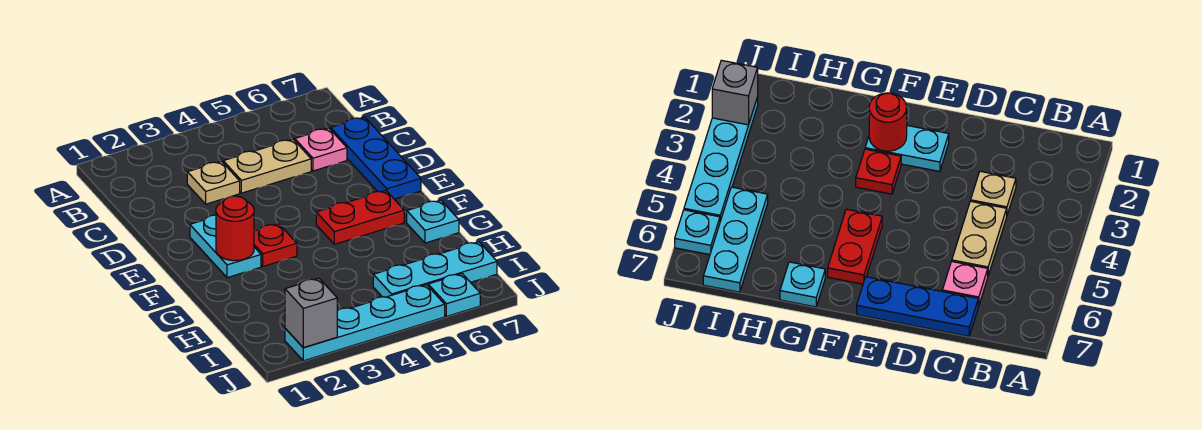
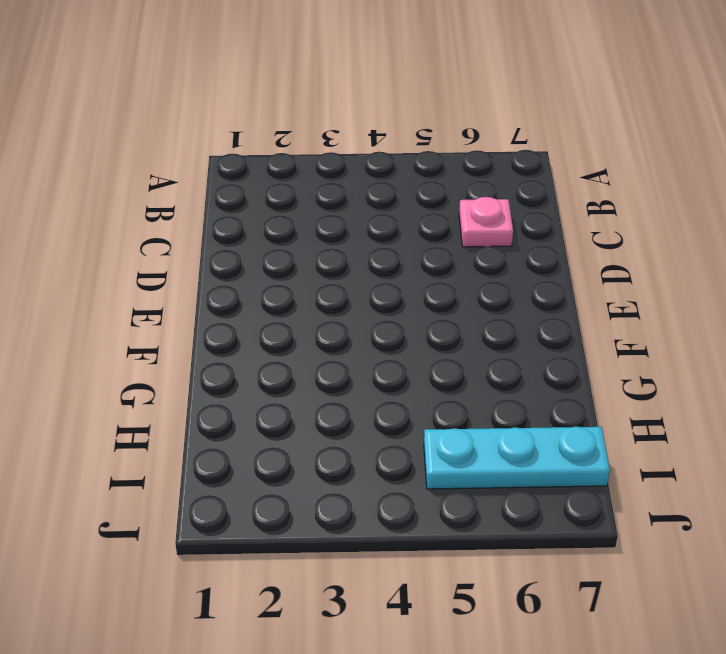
none -> tan plate C3 level 1
none -> tan plate C4:C5 level 1
none -> blue plate C7:E7 level 1

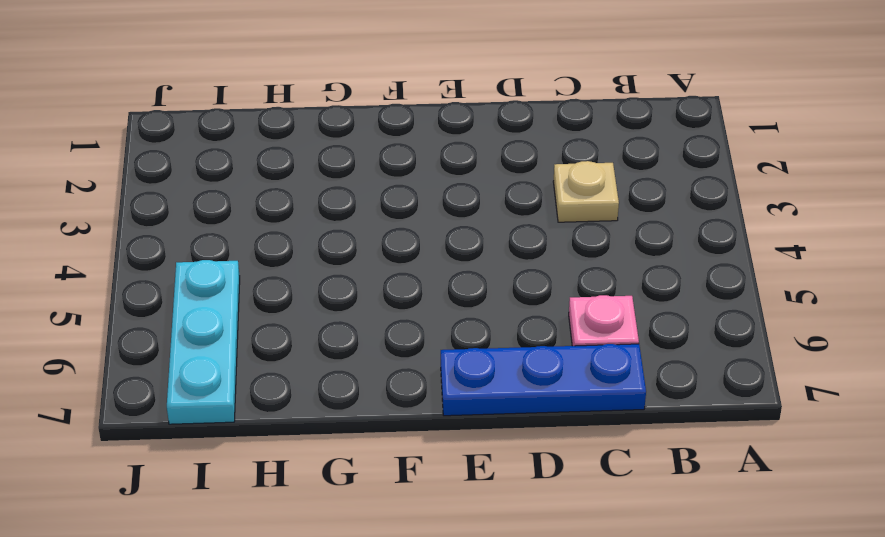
none -> tan plate C4:C5 level 1
none -> cyan plate E2:F2 level 1
none -> red plate F3 level 1

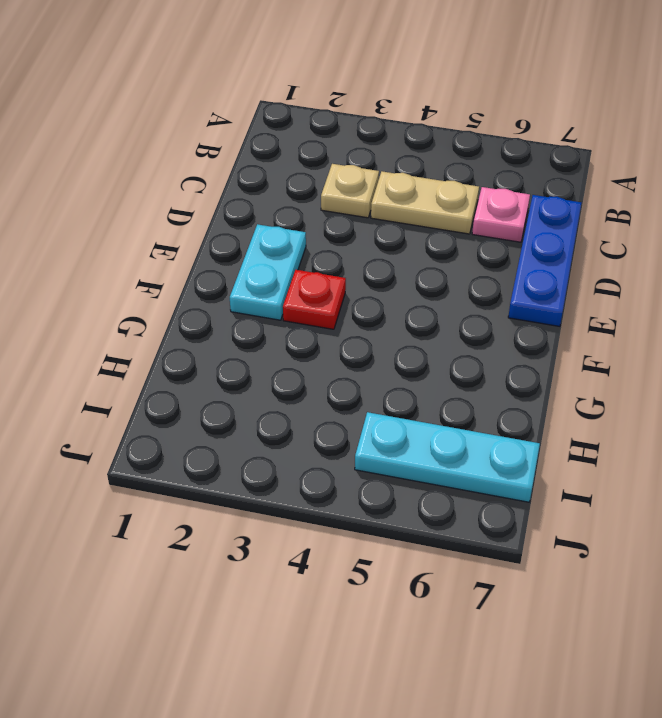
none -> red plate F5:F6 level 1
none -> cyan plate G7 level 1
none -> cyan plate J2:J5 level 1

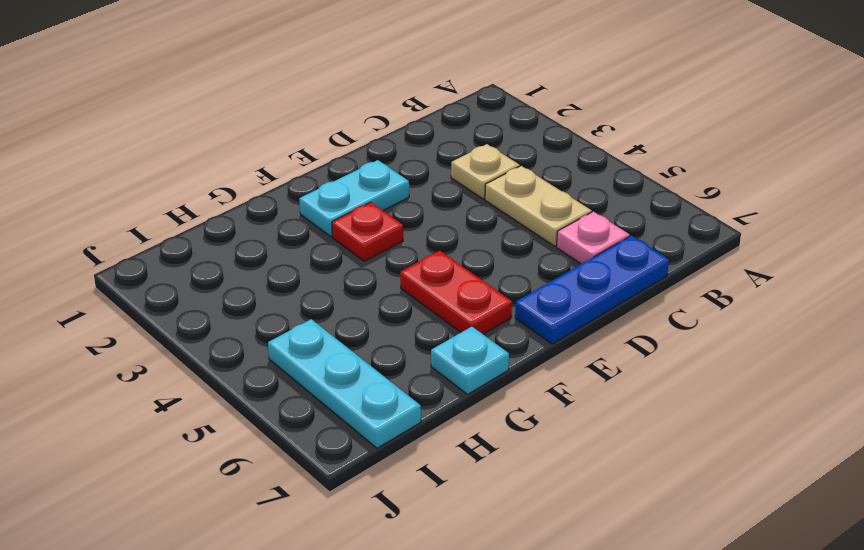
none -> cyan plate J2:J5 level 1
none -> cyan plate J6 level 1
none -> red round brick F2 level 2

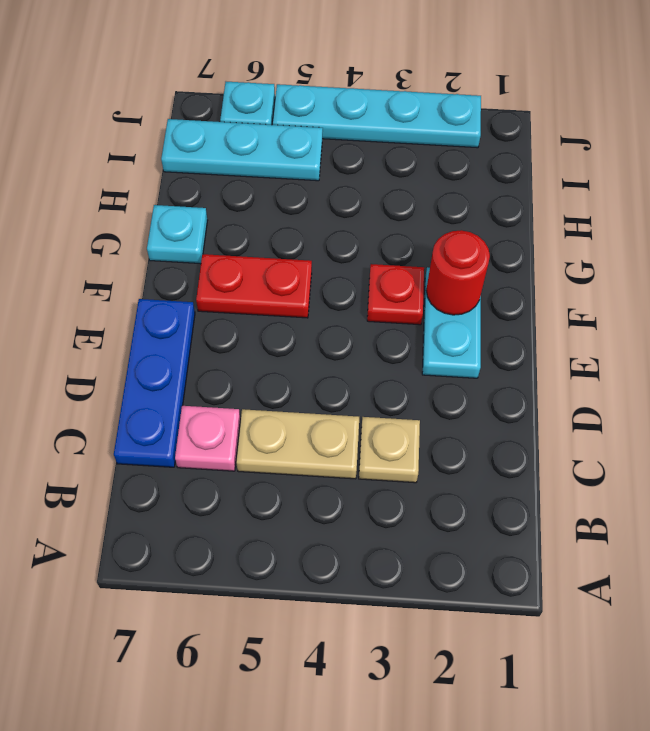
none -> grey brick J2 level 2

